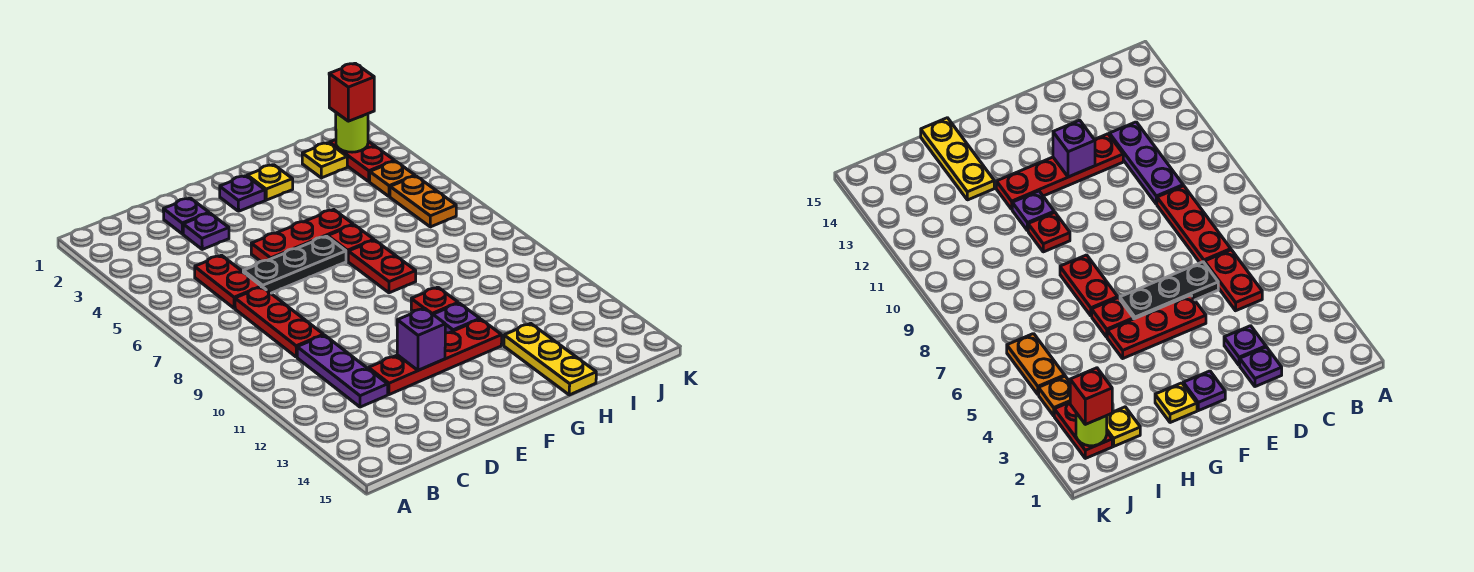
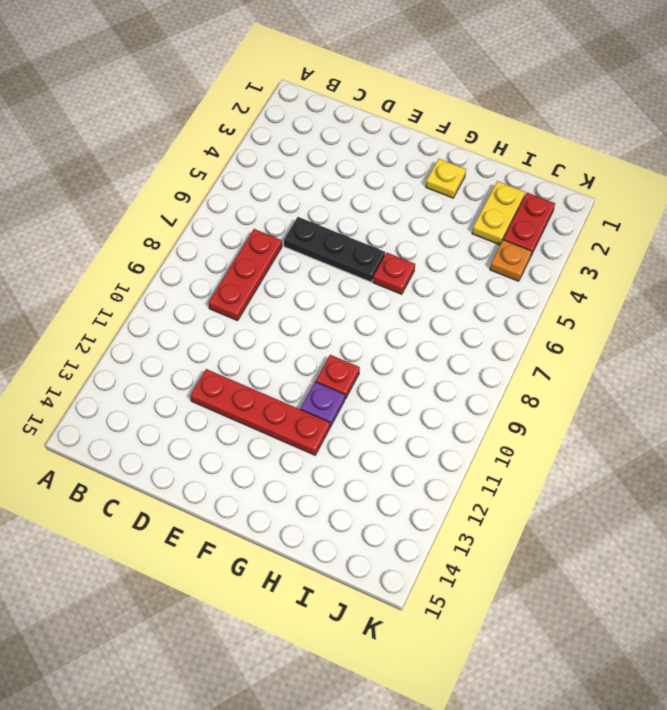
yellow plate I2:I3 level 1 -> yellow plate I2 level 1
none -> red plate C5:C6 level 1
none -> purple plate C10:C12 level 1
none -> purple plate D2 level 1

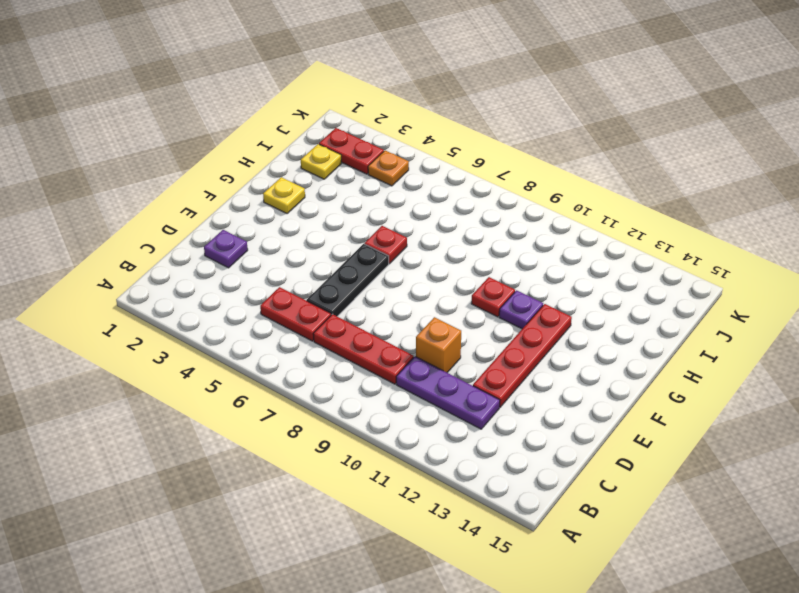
orange brick D10 level 1 -> none
none -> purple plate D3 level 1
none -> red plate E5:G5 level 1
none -> purple plate F2 level 1

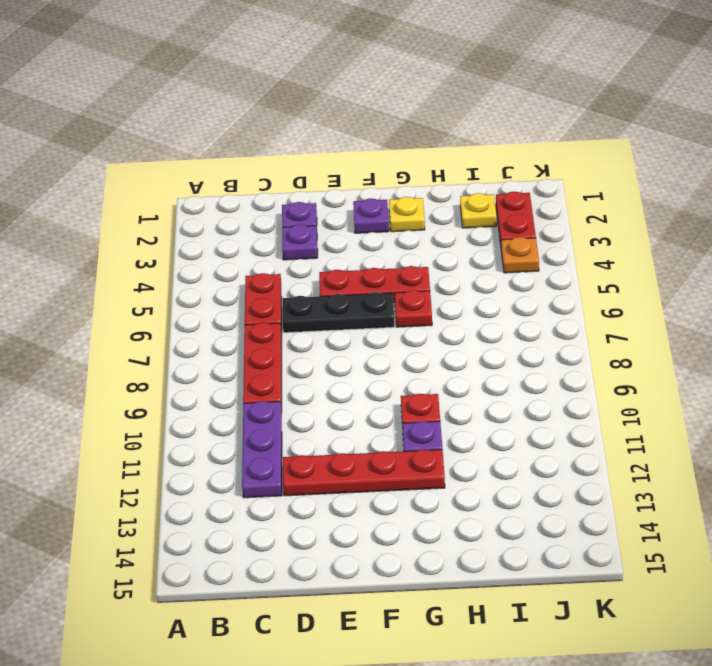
none -> red plate G7:G8 level 1
none -> yellow plate H13:H15 level 1
none -> orange plate J5:J6 level 1

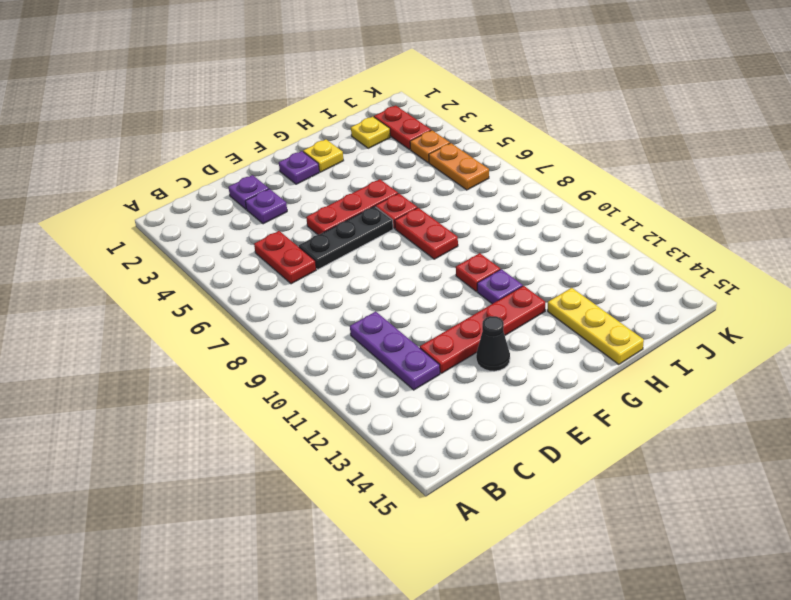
black cone E13 level 1 -> none
none -> red plate C7:C9 level 1
none -> purple brick E12 level 2
none -> lime round brick J2 level 2

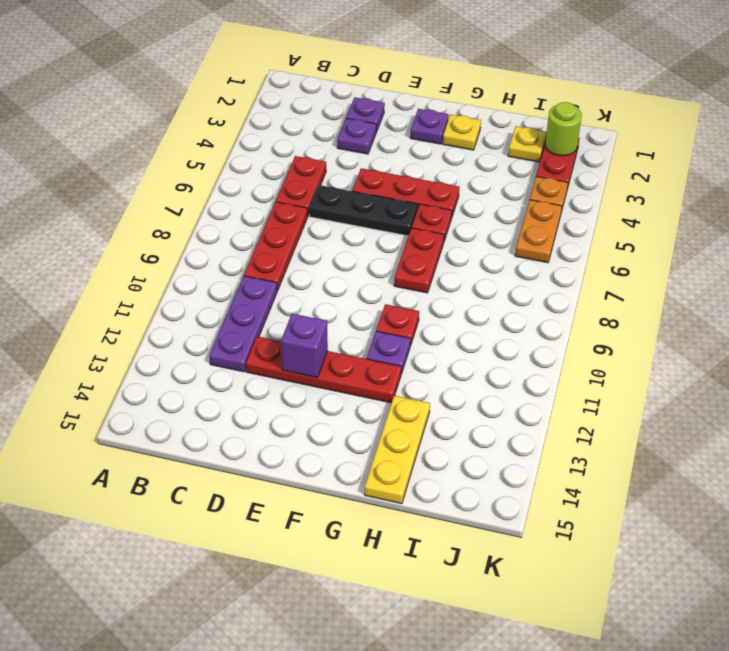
none -> red brick J2 level 3

